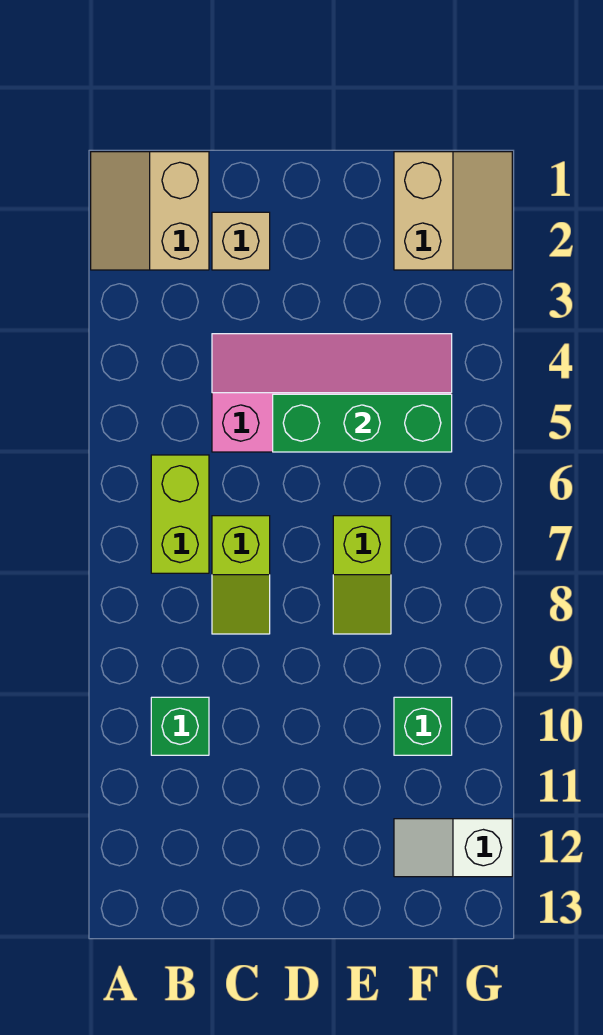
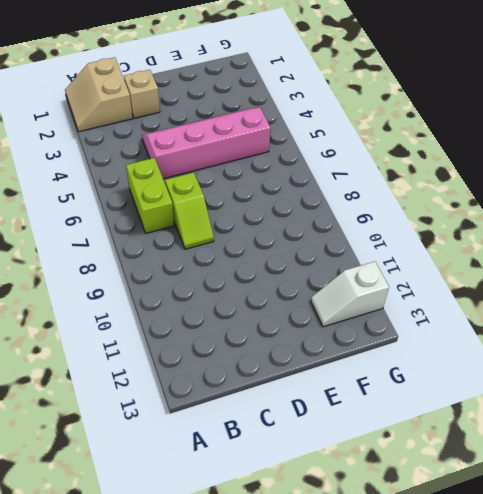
none -> green brick B10 level 1
none -> lime slope E7:E8 level 1 top 7

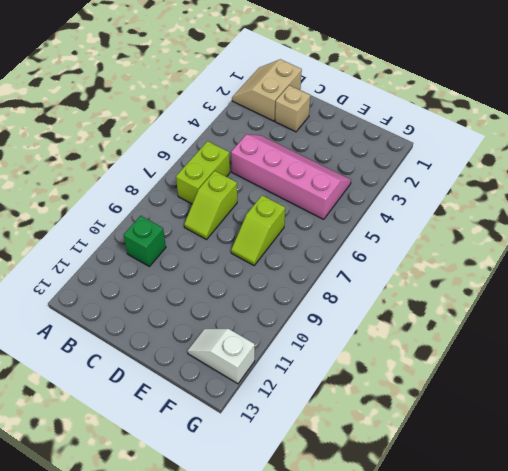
none -> tan slope F1:G2 level 1 top F
none -> green brick F10 level 1

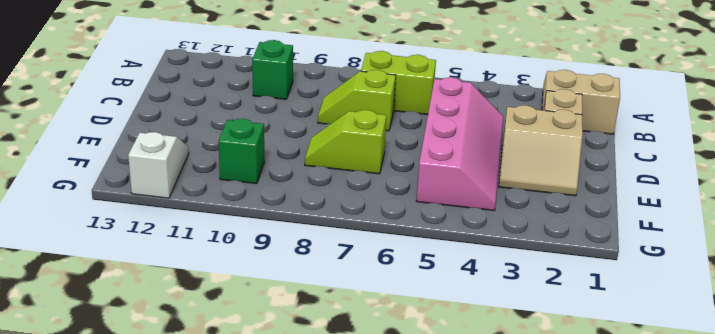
tan slope D2:E3 level 1 top D -> tan slope F1:G2 level 1 top F
none -> green brick D5:F5 level 2

